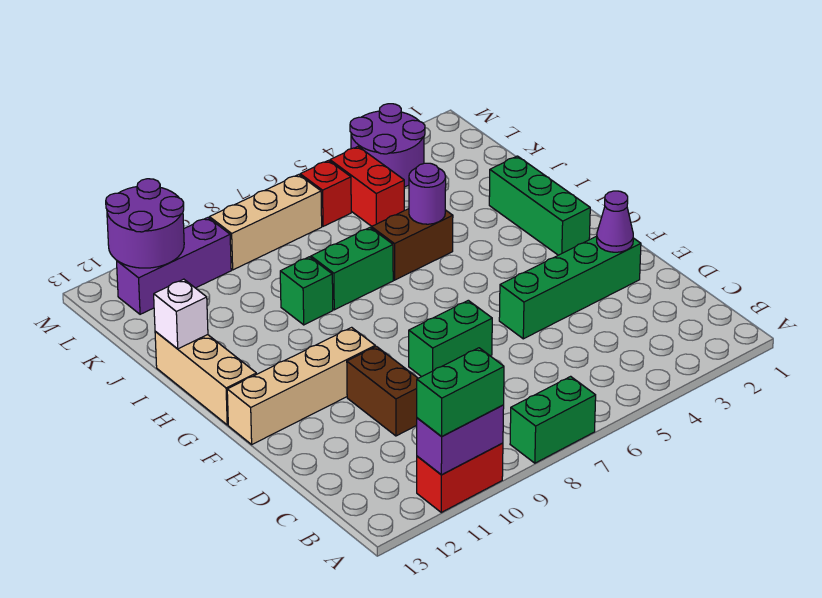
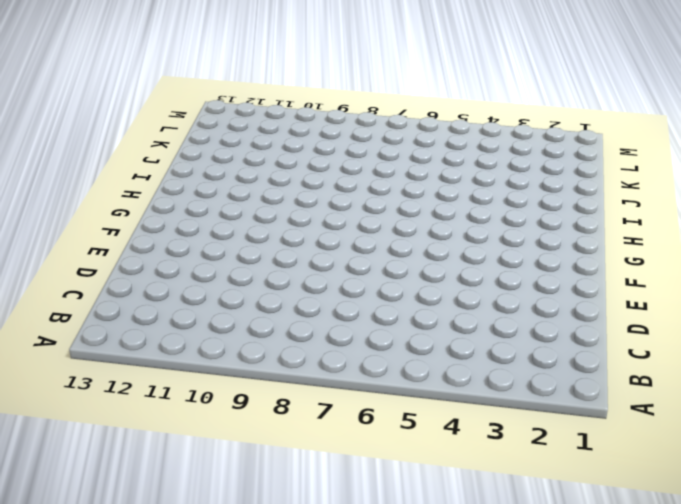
none -> green brick A7:A8 level 1
none -> red brick A10:A11 level 1
none -> brown brick D10:E10 level 1

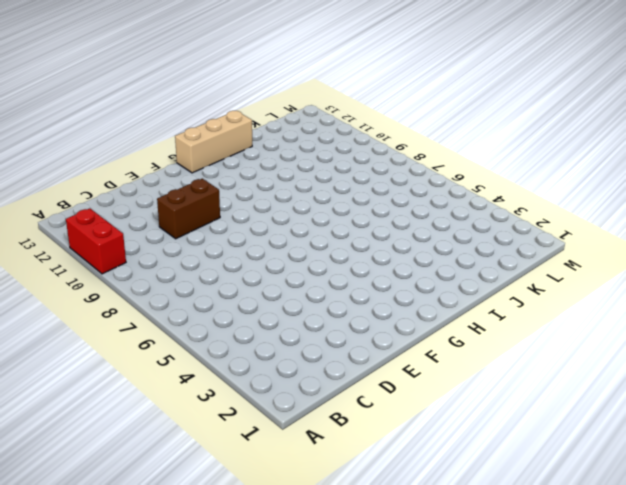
none -> green brick A7:A8 level 1
none -> green brick E2:E5 level 1
none -> green brick E7:E8 level 1

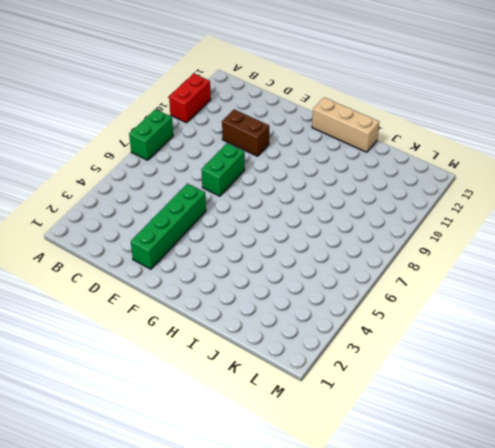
none -> tan brick F10:F13 level 1
none -> green brick G2:I2 level 1
none -> brown brick I5:I6 level 1

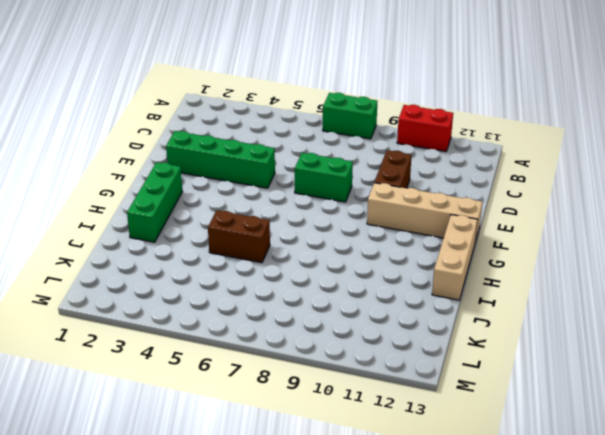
none -> green brick I7:I8 level 1
none -> green brick I9 level 1
none -> red brick K5:L5 level 1

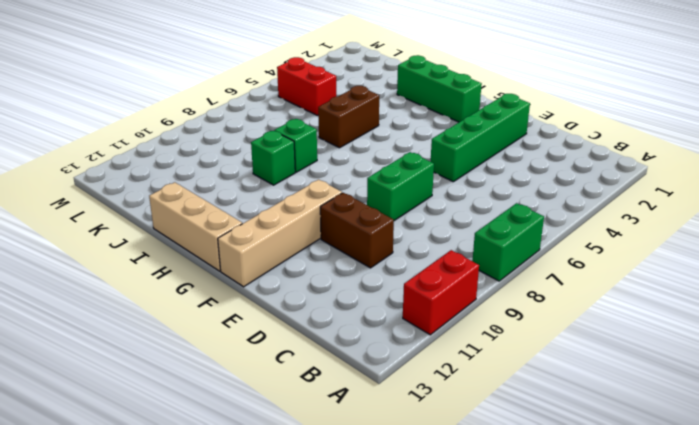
green brick I8 level 1 -> green brick I7:I8 level 1
none -> purple round brick L3:M4 level 1
none -> red brick L6 level 1
none -> tan brick L7:L9 level 1

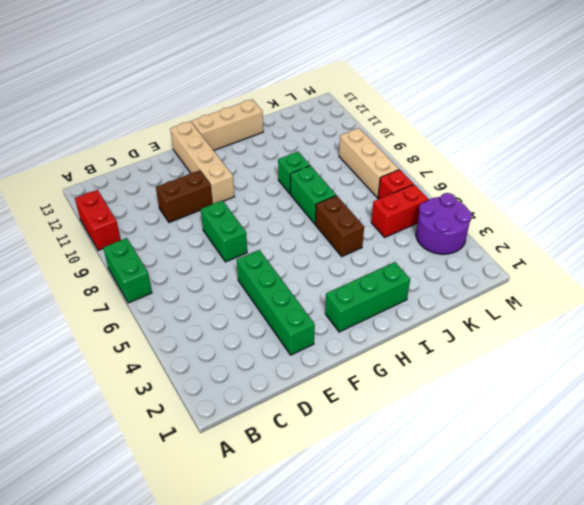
none -> purple brick L10:L12 level 1
none -> purple brick A10:A11 level 2
none -> purple cone E2 level 2

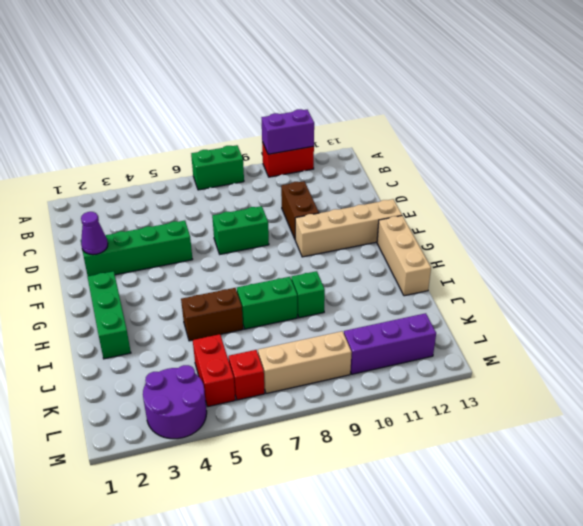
none -> purple round brick I5 level 2
none -> white brick I13 level 2
none -> purple round brick L11:M12 level 2

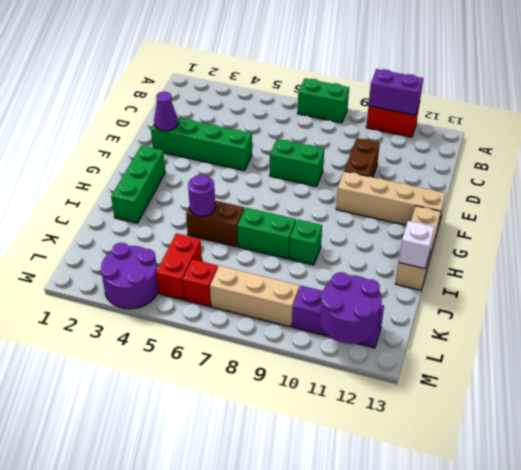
none -> green brick A10:A11 level 3

